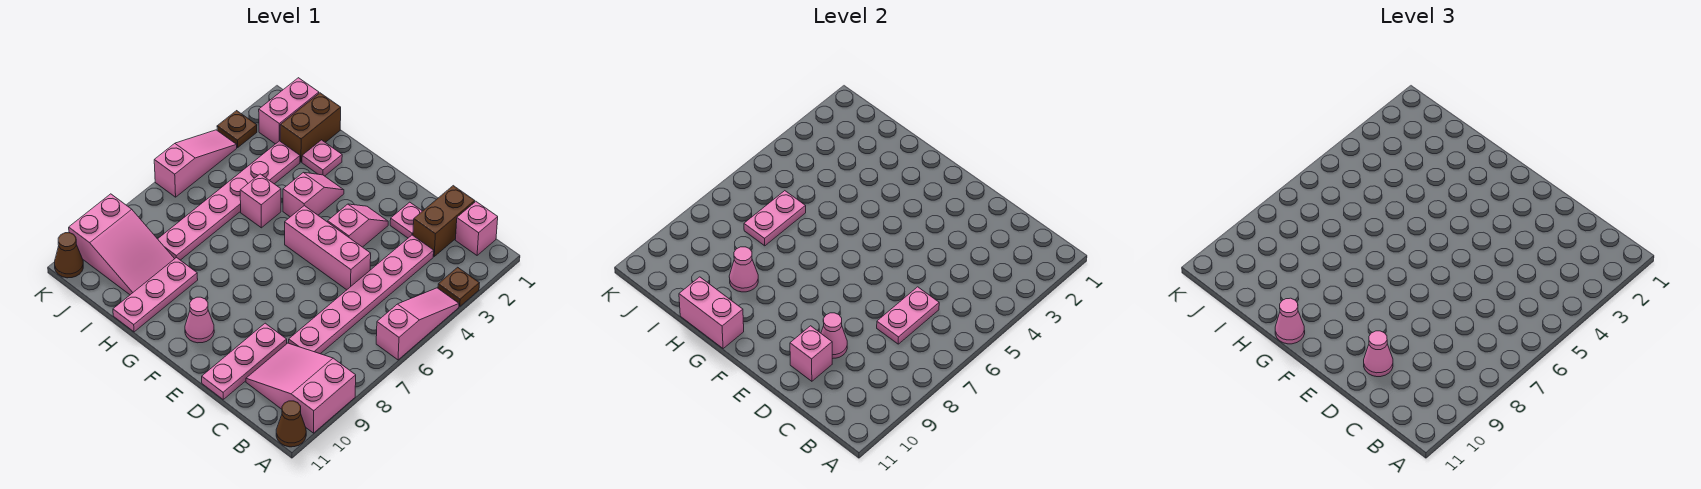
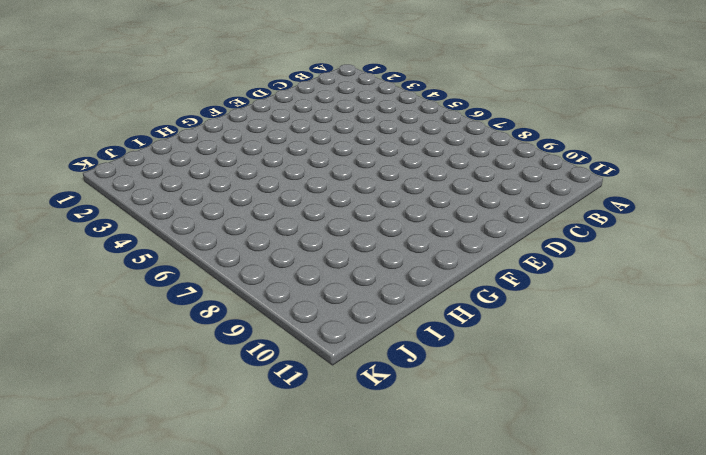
none -> brown plate A3 level 1
none -> pink slope A4:A6 level 1 top 6
none -> pink slope A9:C10 level 1 top A
none -> brown cone A11 level 1

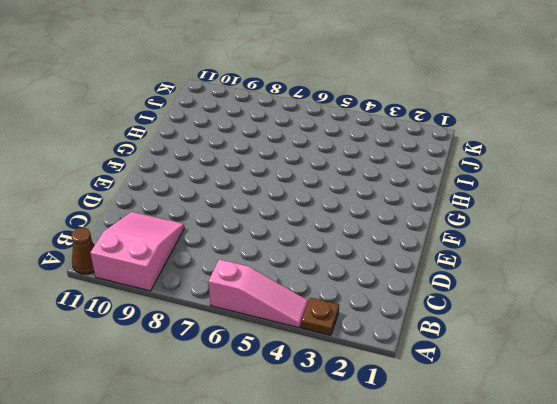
none -> pink brick B1 level 1
none -> brown brick C1:C2 level 1
none -> pink plate C3:C8 level 1
none -> pink plate D2 level 1

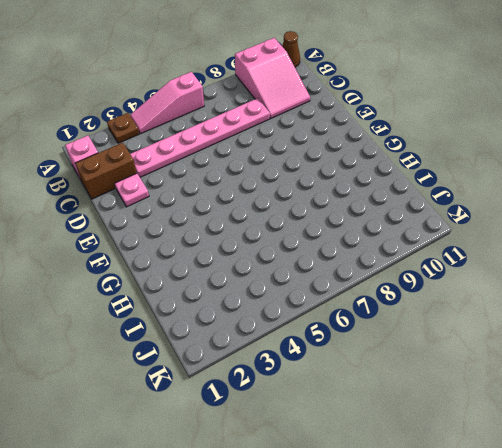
none -> pink brick D5:F5 level 1
none -> pink plate D9:D11 level 1
none -> pink slope E3:E4 level 1 top 4
none -> pink cone F10 level 1

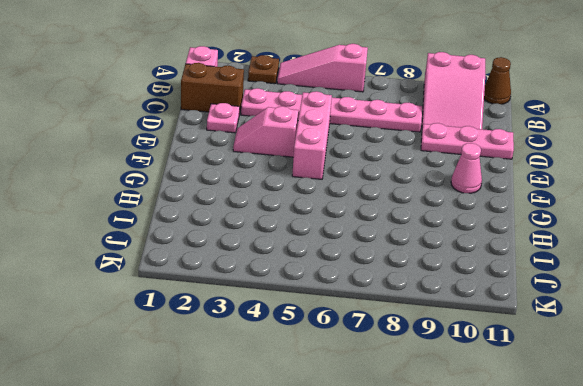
none -> pink slope G3:G4 level 1 top 4
none -> pink plate H2 level 1
none -> pink brick H5 level 1
none -> pink plate H9:H11 level 1

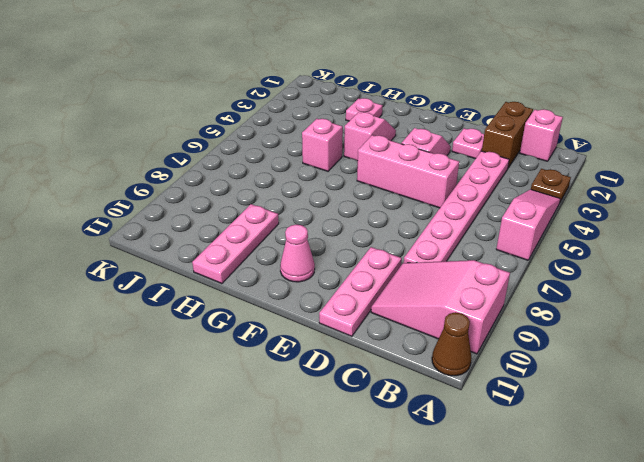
none -> brown brick I1:I2 level 1
none -> pink plate I3:I8 level 1
none -> pink slope I9:K10 level 1 top K
none -> pink brick J1:J2 level 1

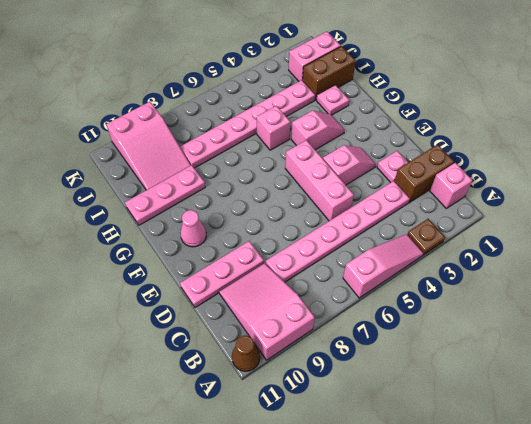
none -> brown plate K3 level 1
none -> pink slope K4:K6 level 1 top 6
none -> brown cone K11 level 1
none -> pink plate C6:C7 level 2

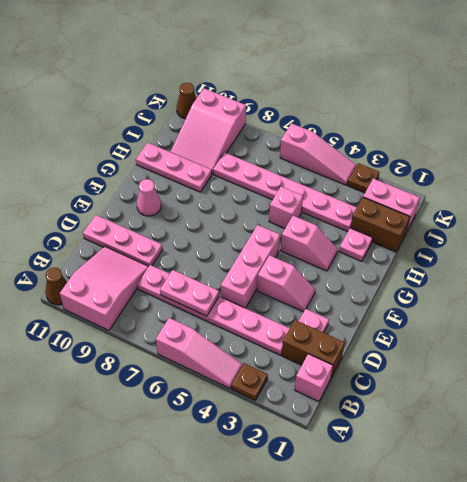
none -> pink cone D9 level 2
none -> pink brick D10 level 2
none -> pink brick G11:H11 level 2
none -> pink cone H9 level 2

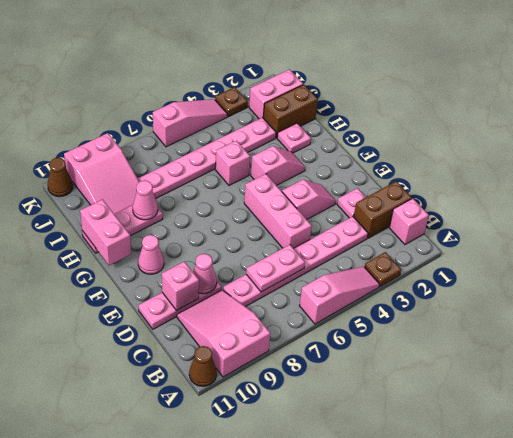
none -> pink plate I6:I7 level 2
none -> pink cone D10 level 3
none -> pink cone G11 level 3

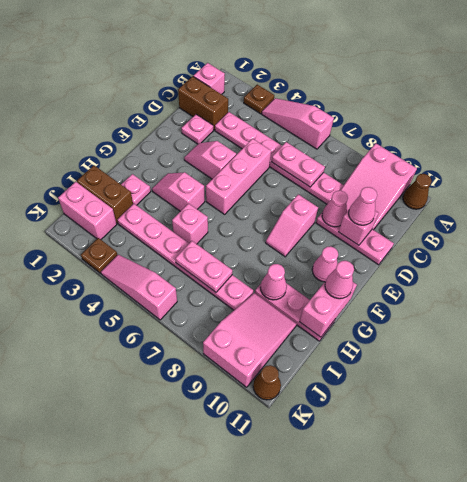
pink slope E8:F8 level 1 top E -> none

